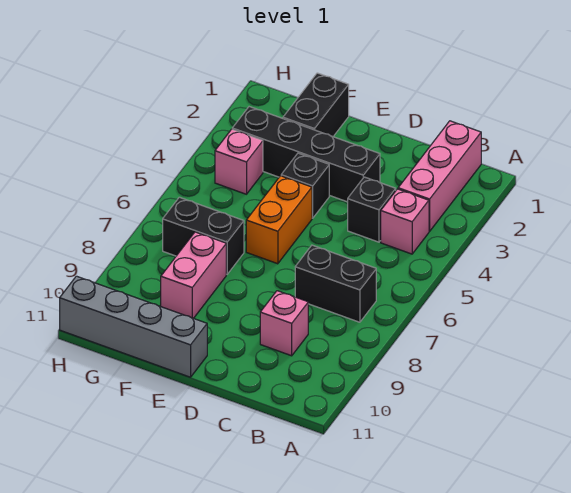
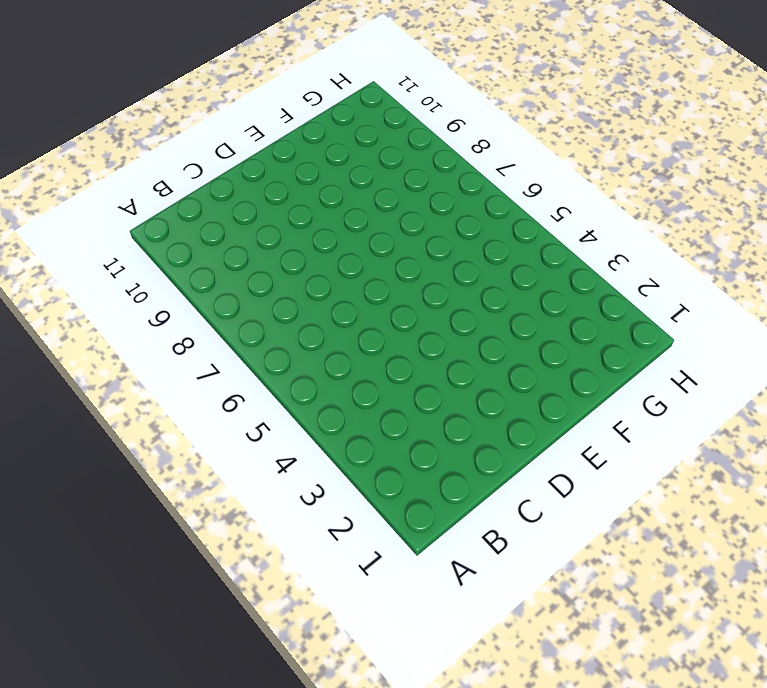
none -> pink brick B1:B3 level 1
none -> pink brick B4 level 1
none -> black brick B7:C7 level 1

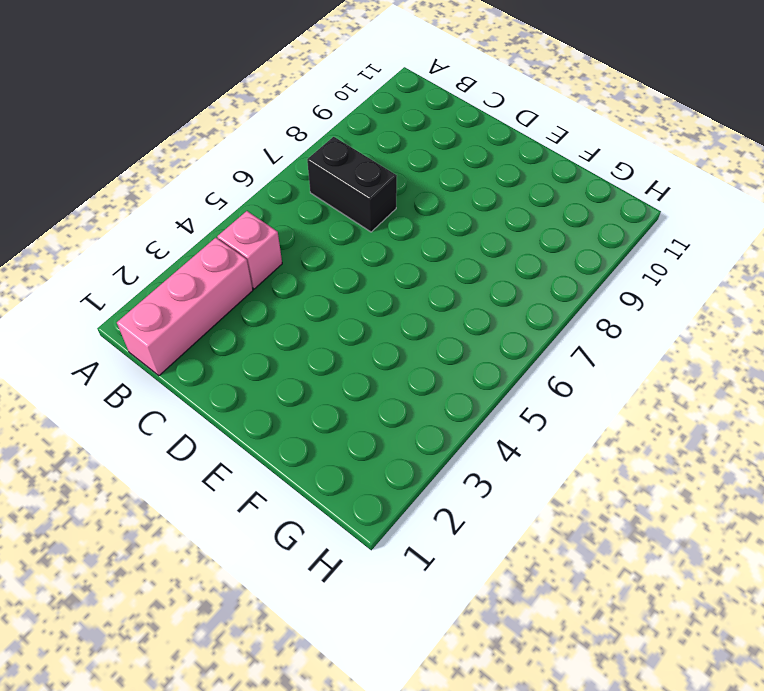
none -> black brick C4 level 1
none -> pink brick C9 level 1
none -> black brick D3:G3 level 1

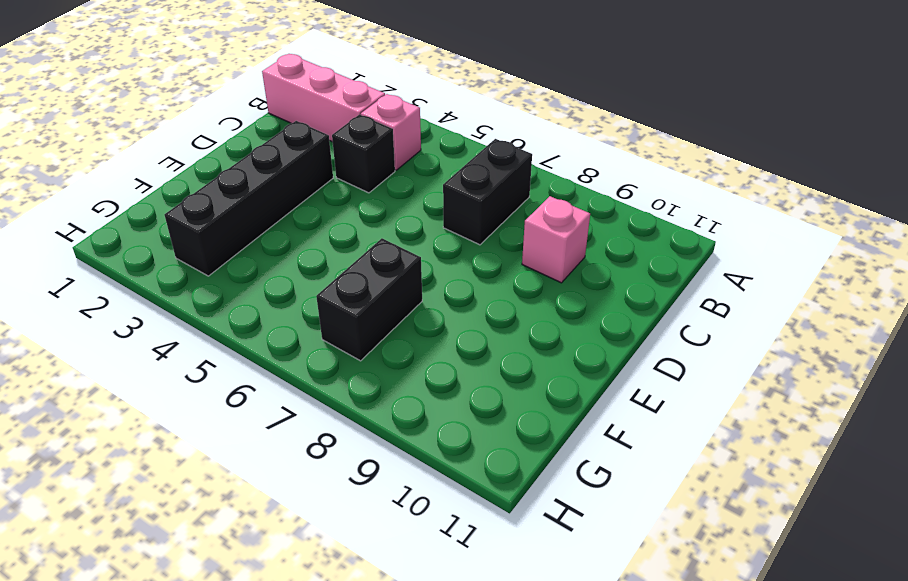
none -> black brick E4 level 1
none -> orange brick E5:E6 level 1
none -> grey brick E11:H11 level 1

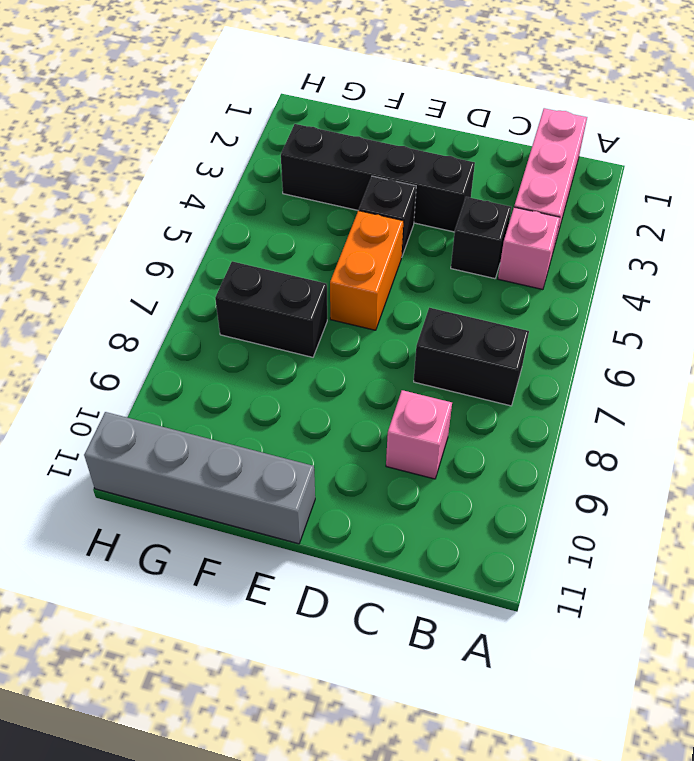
none -> black brick F1:F2 level 1
none -> pink brick F8:F9 level 1
none -> pink brick G4 level 1

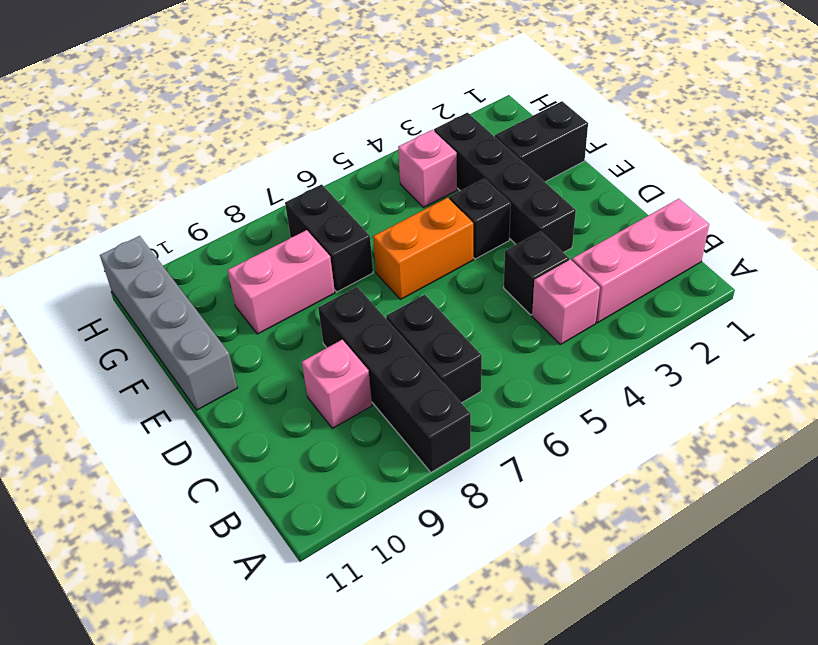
black brick A8:D8 level 1 -> none

